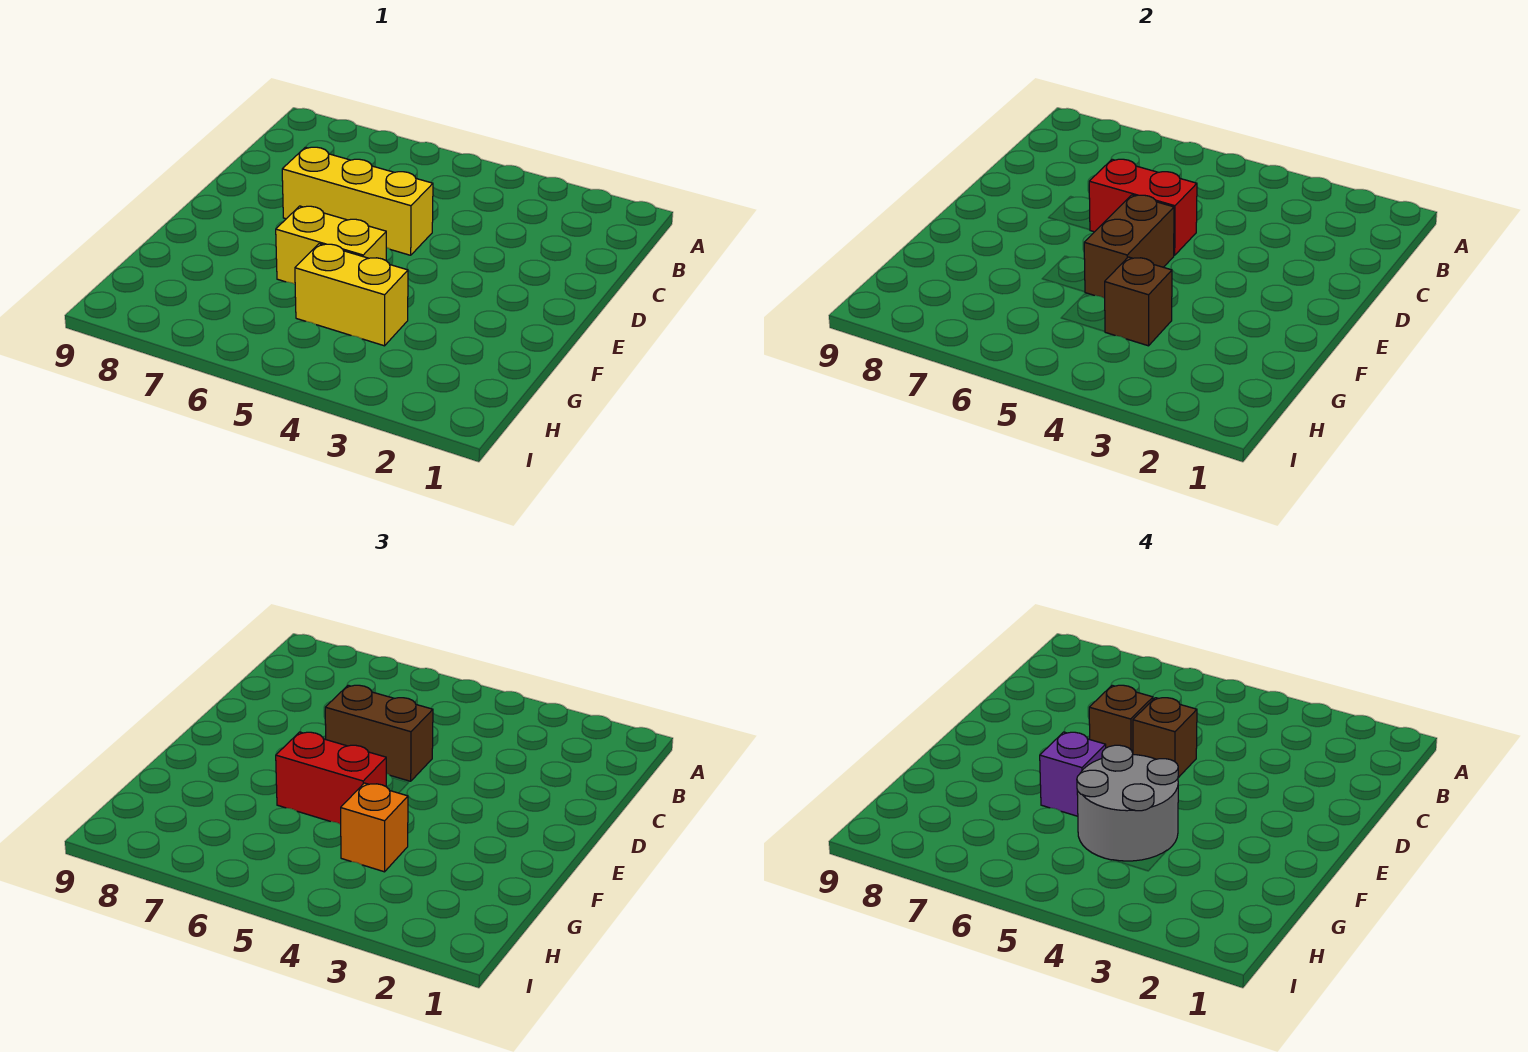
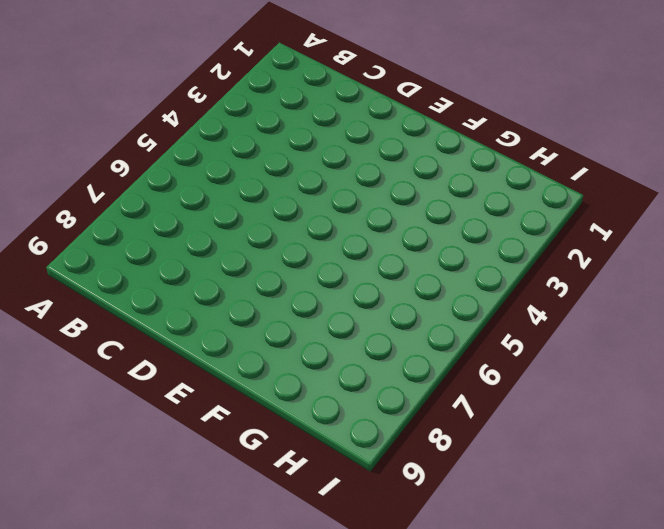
none -> yellow brick D5:D7 level 1
none -> yellow brick F5:F6 level 1
none -> yellow brick G4:G5 level 1

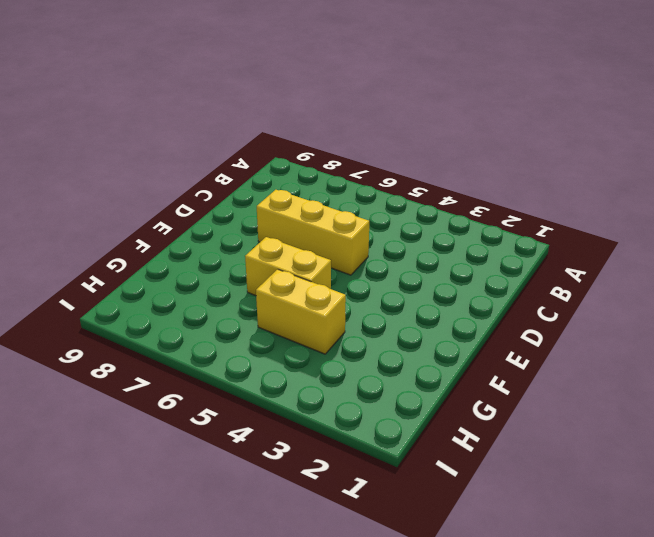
none -> red brick D5:D6 level 2
none -> brown brick E5:F5 level 2
none -> brown brick G4 level 2

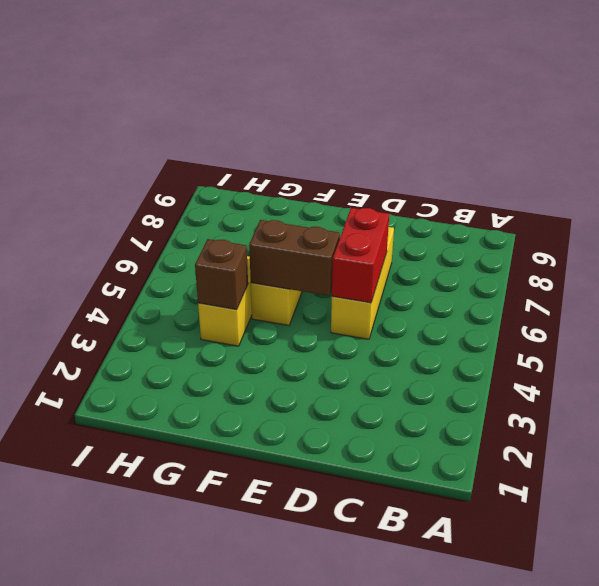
none -> brown brick D5:D6 level 3
none -> red brick F5:F6 level 3
none -> orange brick G4 level 3

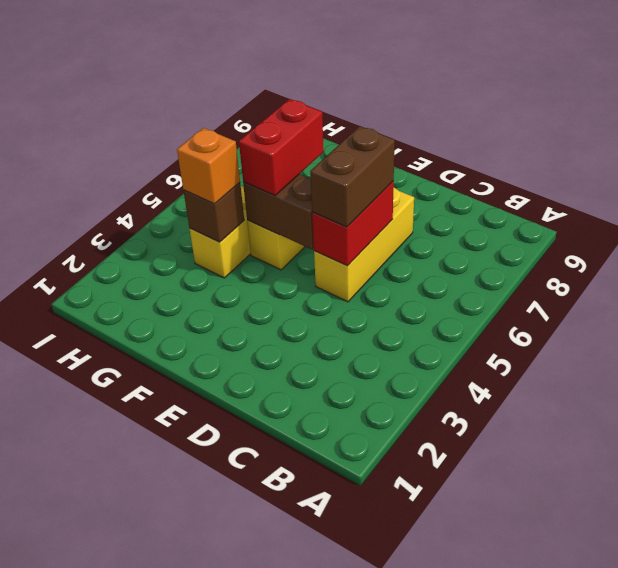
none -> brown brick D5 level 4
none -> brown brick D6 level 4
none -> grey round brick F4:G5 level 4

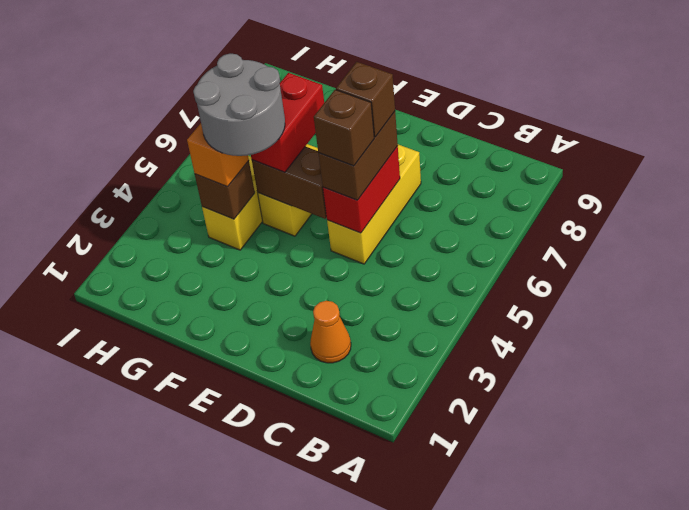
orange cone C2 level 1 -> none
none -> purple brick F6 level 4

